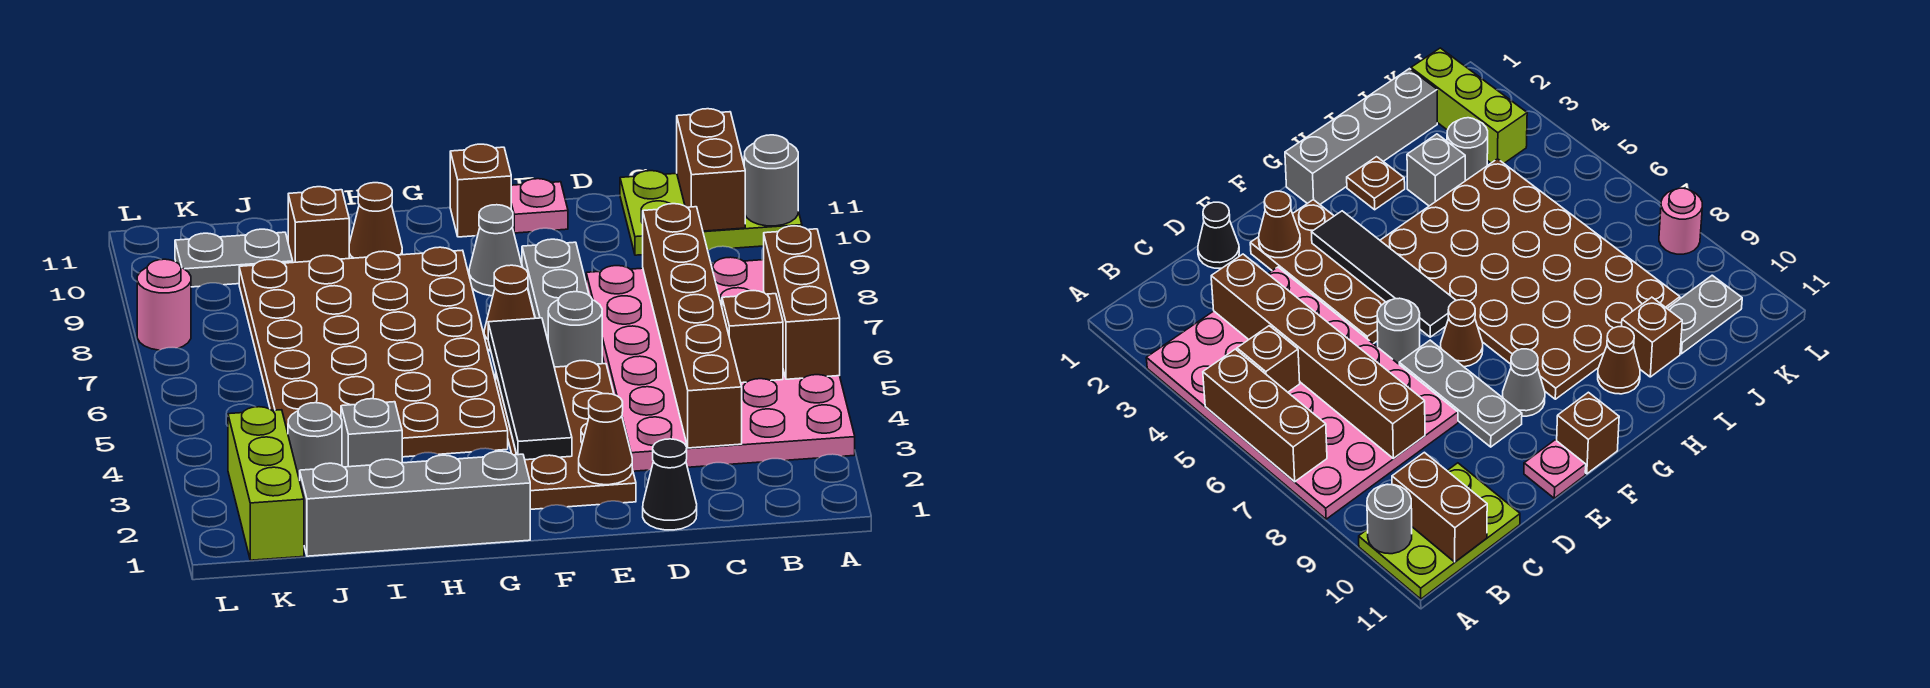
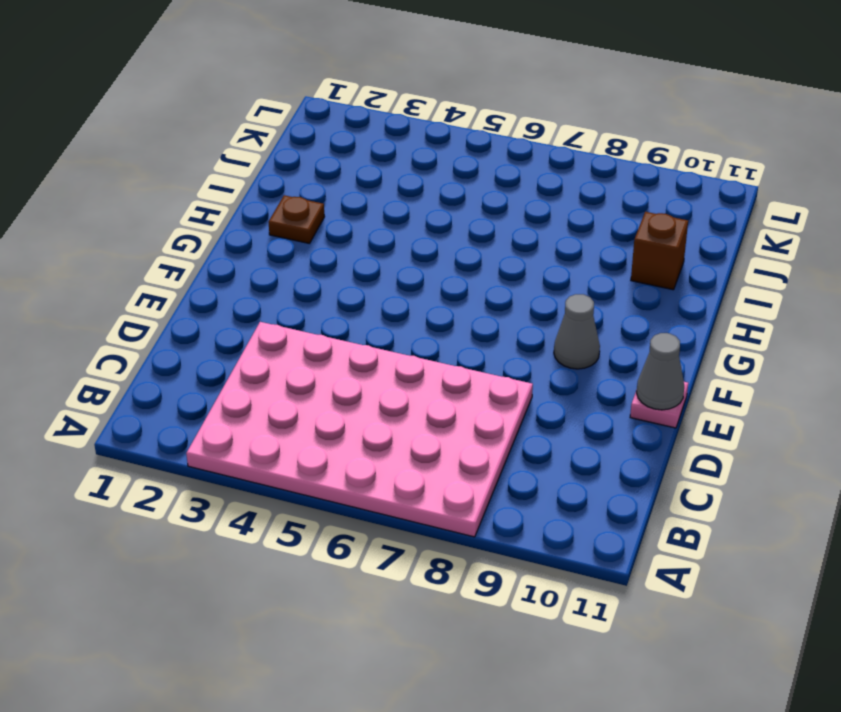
grey cone E11 level 2 -> none
none -> lime plate A10:C11 level 1
none -> black cone D1 level 1
none -> brown plate E2:F5 level 1

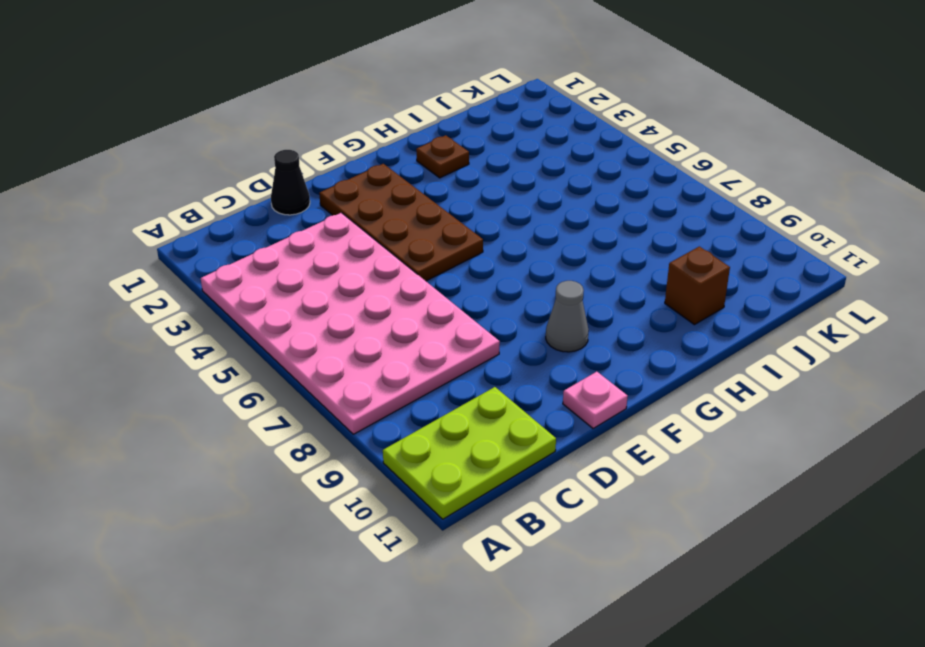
none -> grey round brick E6 level 1
none -> grey plate E7:E9 level 1
none -> brown cone F7 level 1

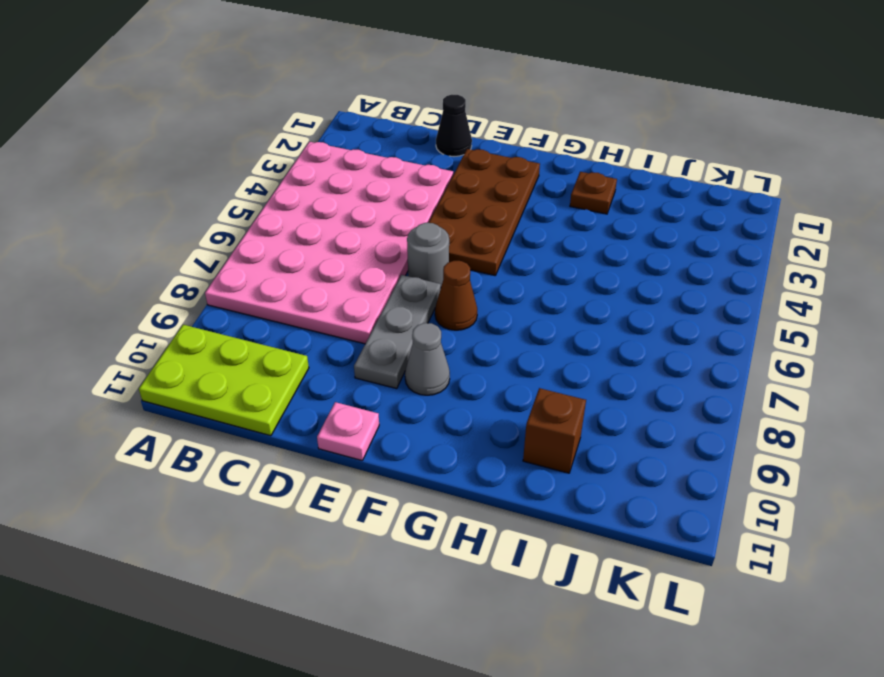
none -> brown brick F11 level 1
none -> grey brick G1:J1 level 1
none -> brown plate G4:J9 level 1

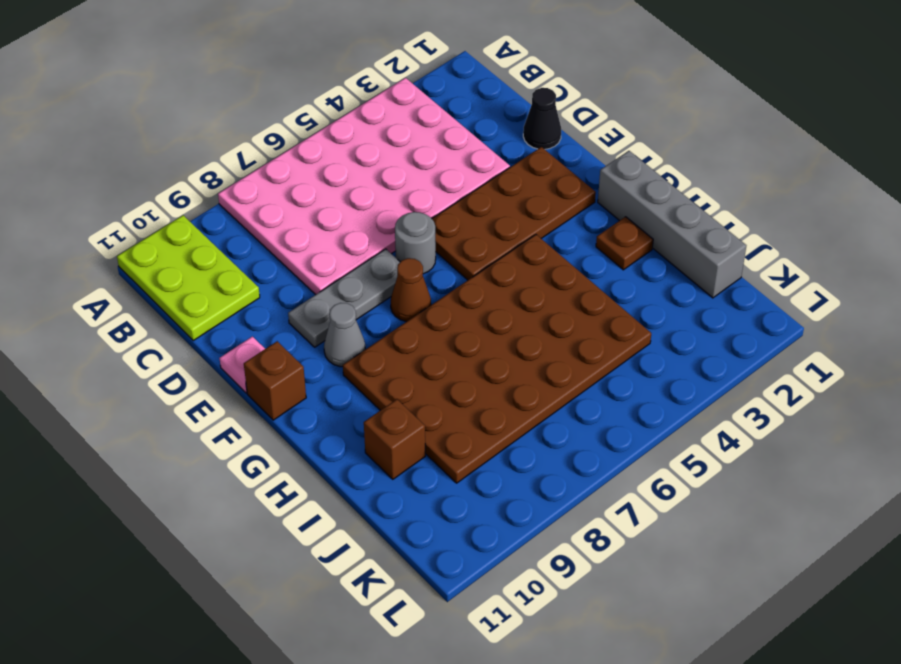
none -> brown cone H10 level 1
none -> grey brick I3 level 1
none -> grey round brick J3 level 1

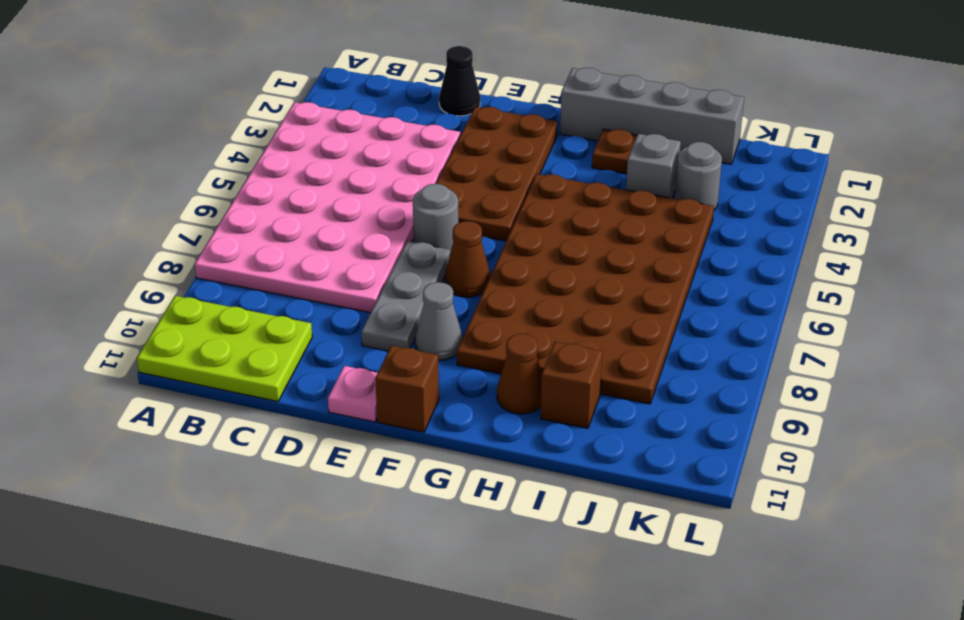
none -> grey plate J10:K10 level 1
none -> lime brick K1:K3 level 1
none -> pink round brick L8 level 1

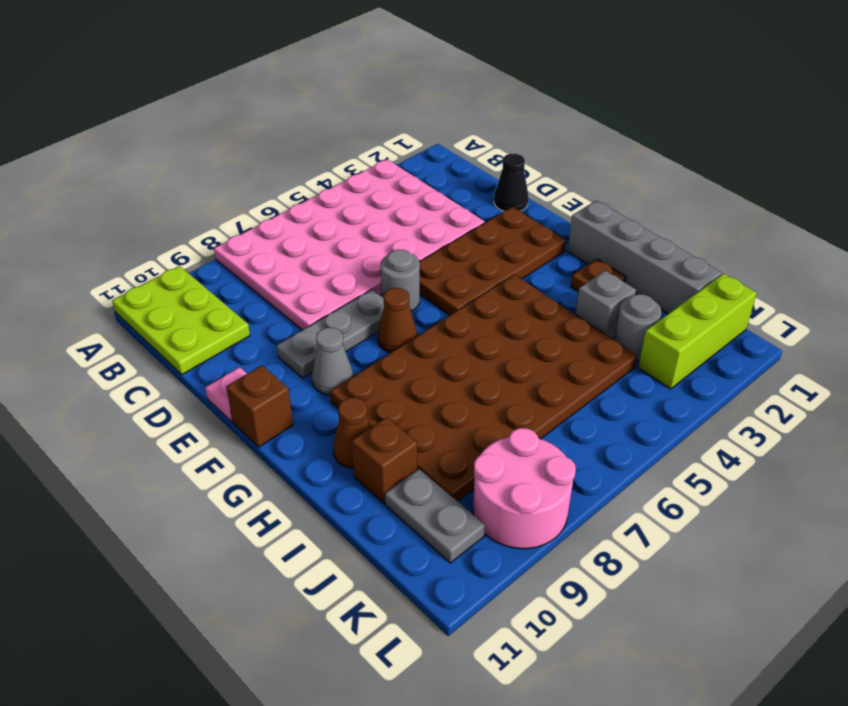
pink round brick K8:L9 level 1 -> pink round brick L8 level 1
none -> brown brick A5:A7 level 2
none -> grey round brick A10 level 2
none -> brown brick B5 level 2

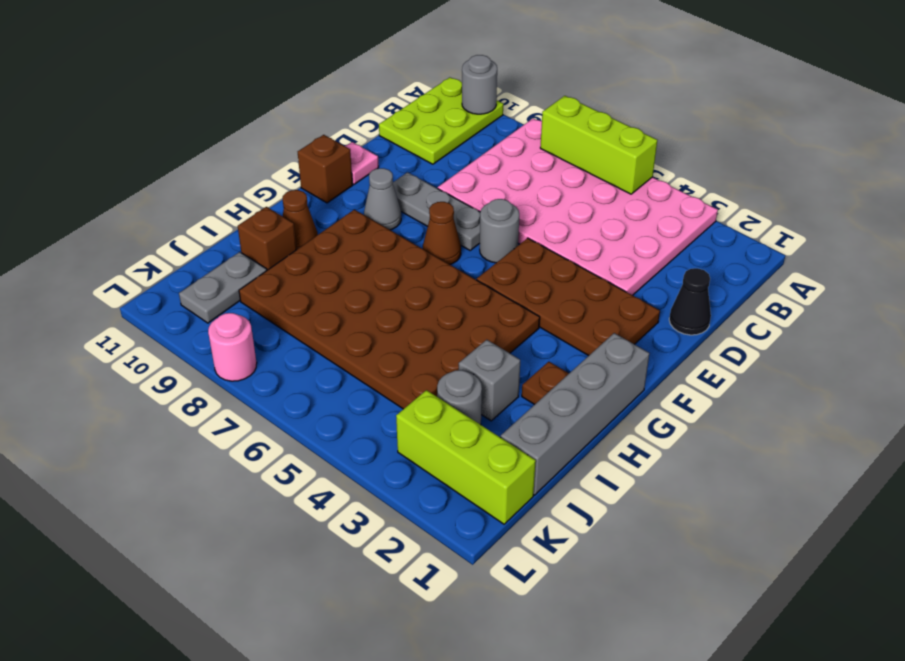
lime brick A5:A7 level 2 -> brown brick A5:A7 level 2
none -> brown brick B5 level 2
none -> brown brick B10:B11 level 2
none -> brown brick C3:C8 level 2

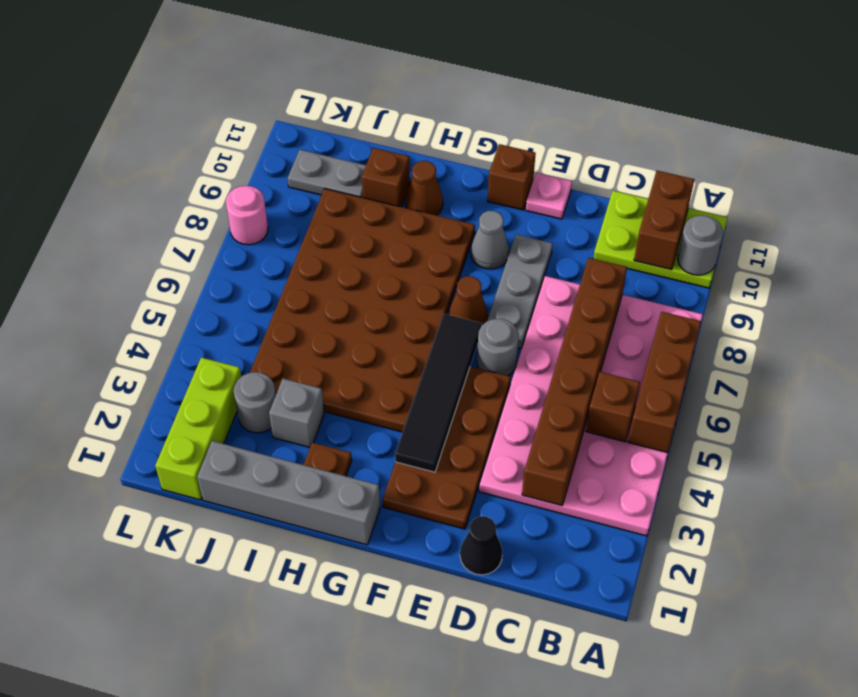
none -> brown cone E2 level 2

